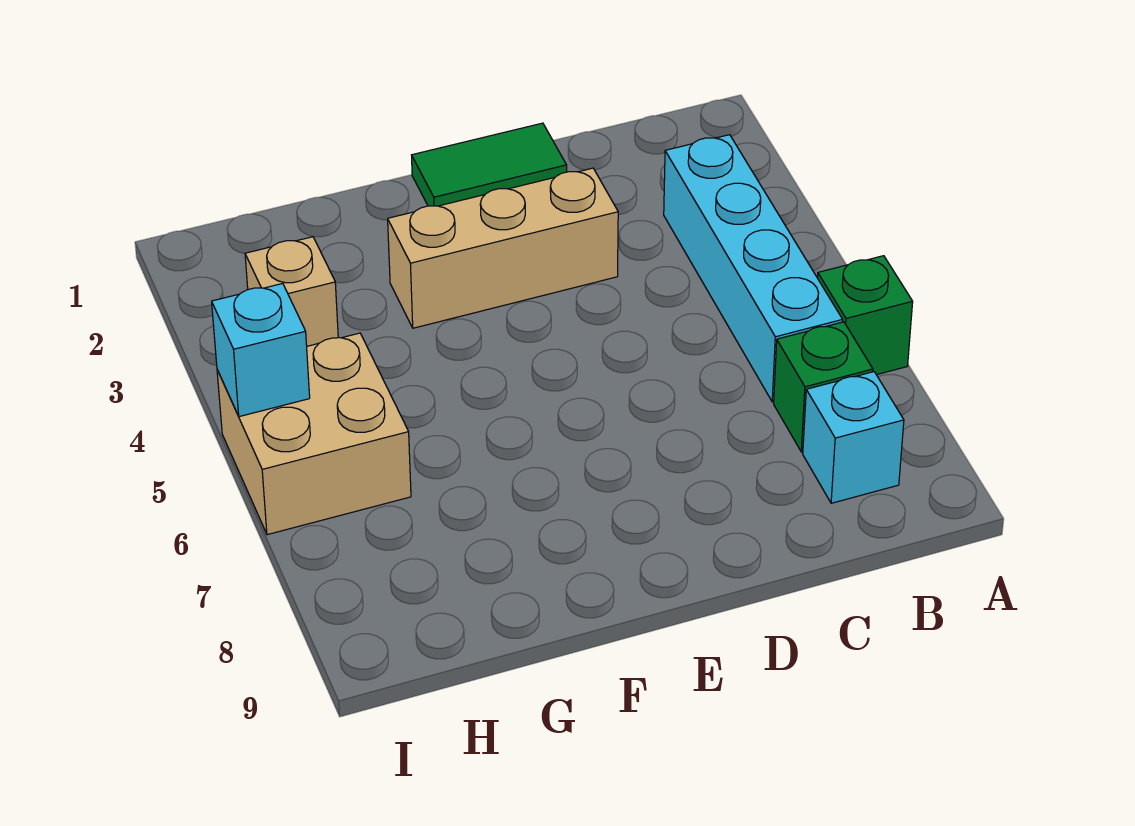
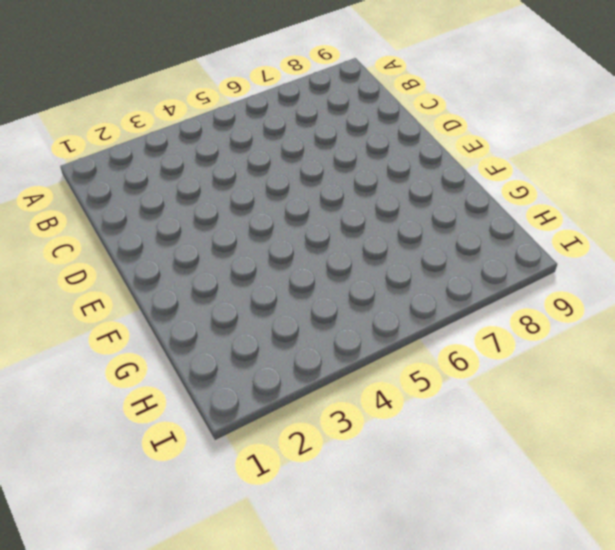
none -> green brick A6 level 1
none -> cyan brick B3:B6 level 1

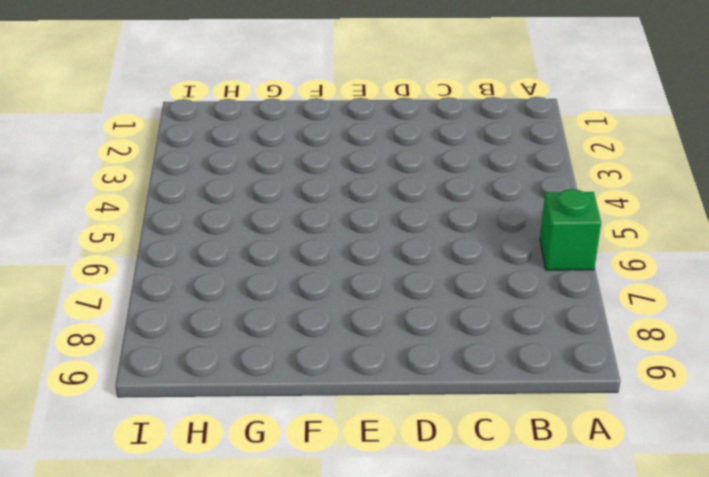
none -> cyan brick B3:B6 level 1
none -> green brick B7 level 1

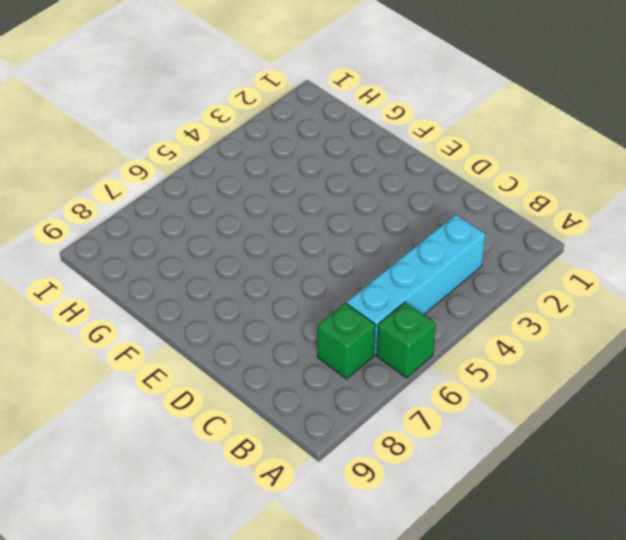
none -> cyan brick B8 level 1
none -> green tile D1:E1 level 1

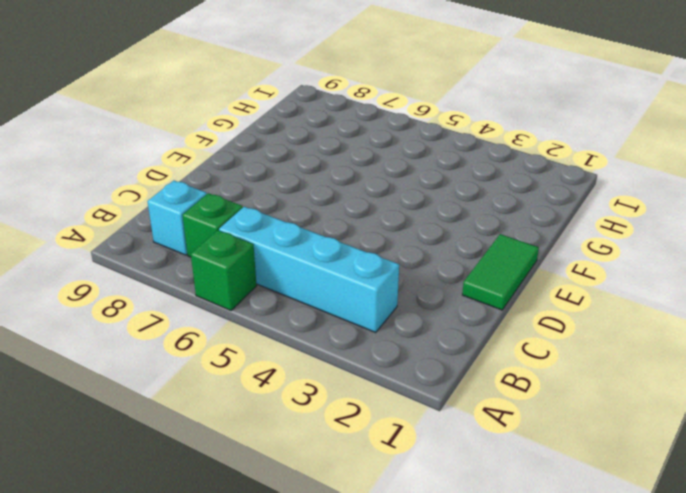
none -> tan brick D3:F3 level 1
none -> tan brick H3 level 1

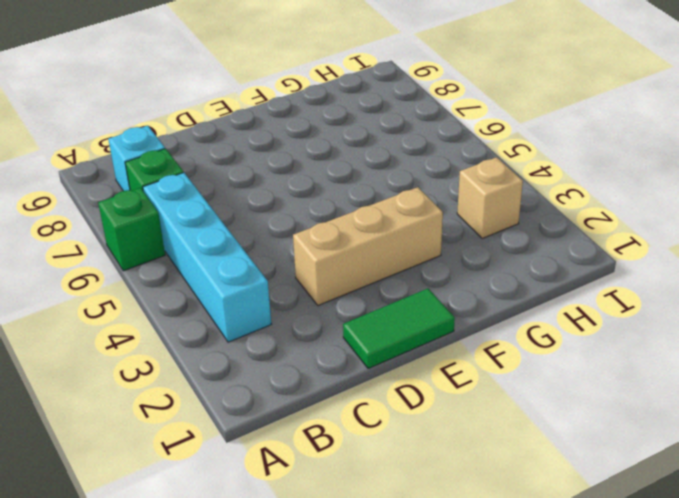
none -> tan brick H5:I6 level 1
none -> cyan brick I5 level 2

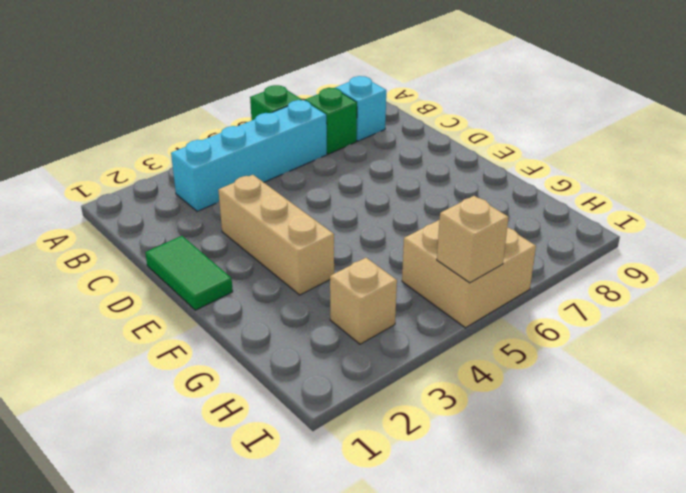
tan brick I5 level 2 -> cyan brick I5 level 2

